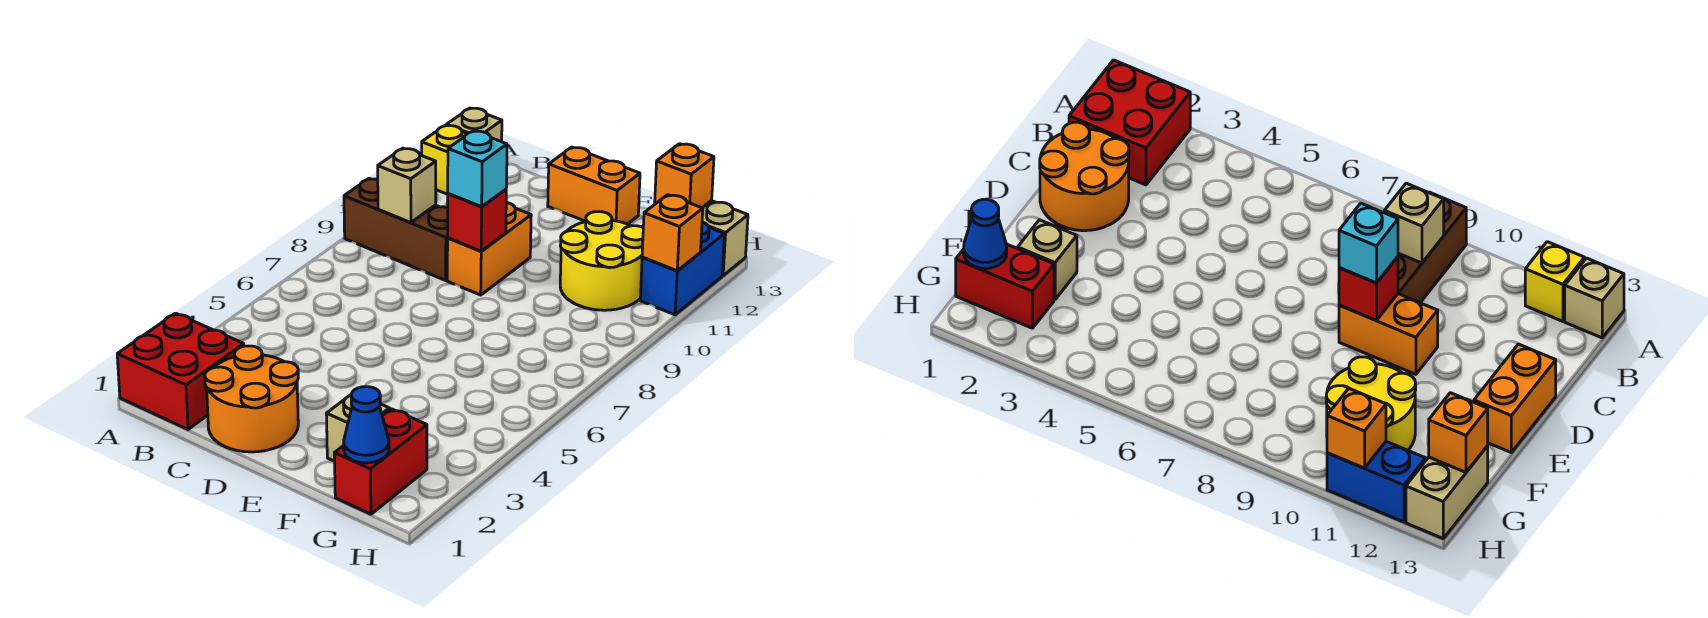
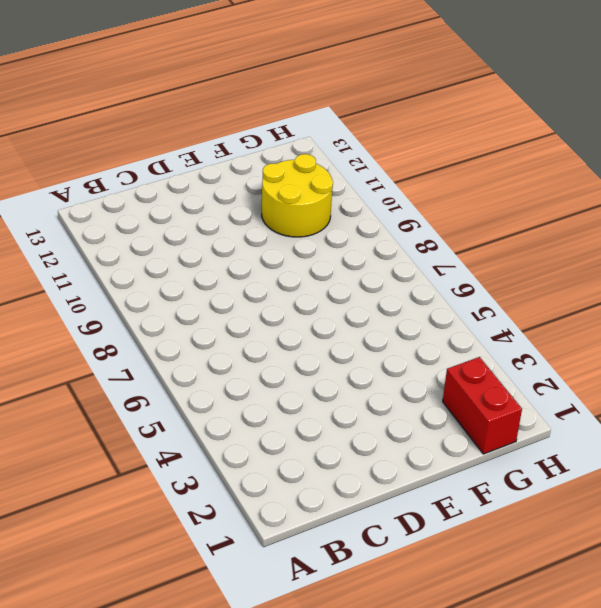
none -> red brick A1:B2 level 1
none -> brown brick A9:C9 level 1
none -> yellow brick A12 level 1

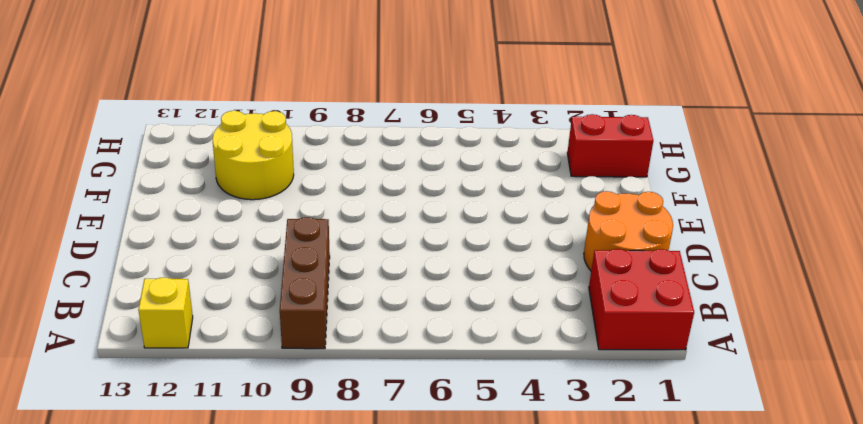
none -> tan brick A13 level 1
none -> orange brick D9:D10 level 1
none -> orange brick D13:E13 level 1

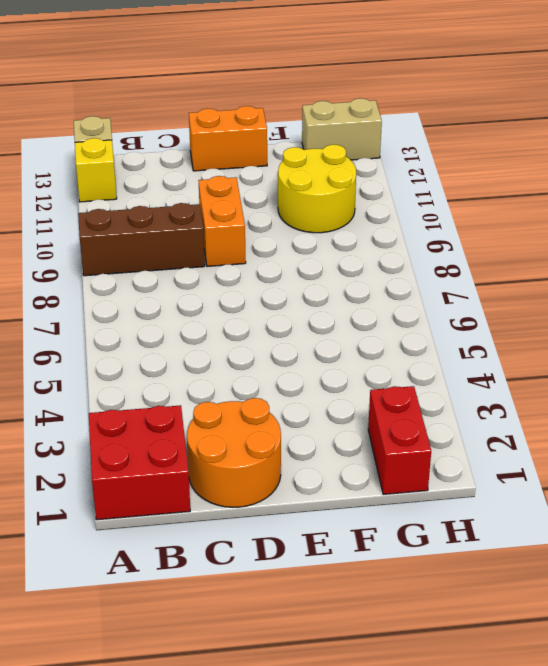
none -> tan brick F2 level 1
none -> blue brick H11:H12 level 1
none -> tan brick B9 level 2

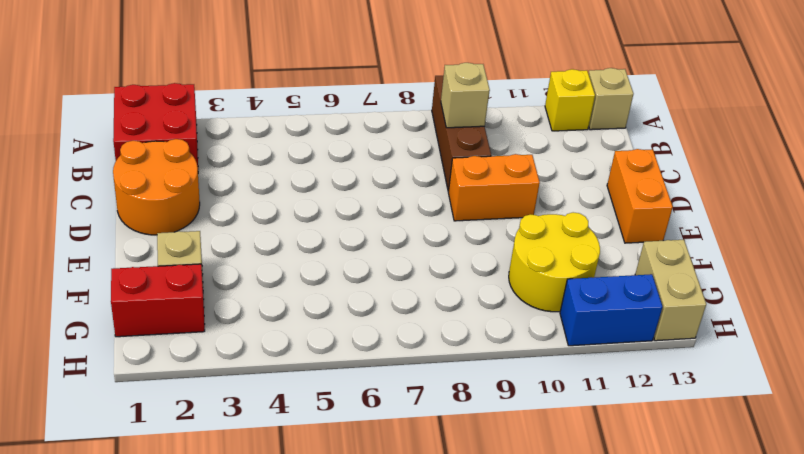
none -> red brick D9 level 2
none -> blue cone G1 level 2
none -> orange brick G13 level 2

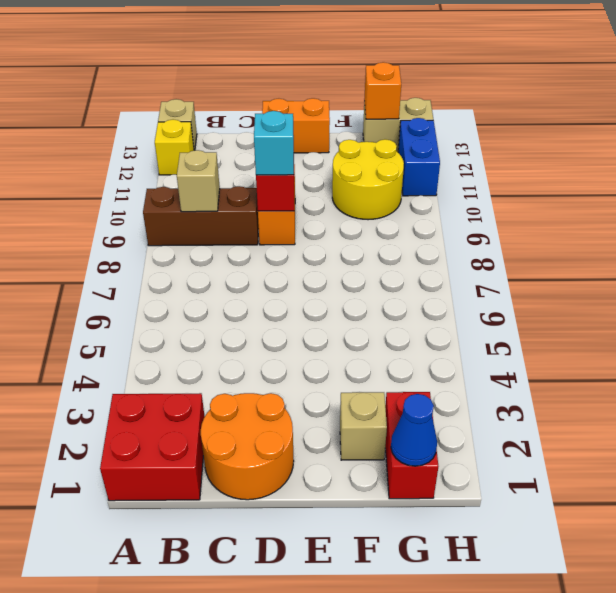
none -> orange brick H11 level 2

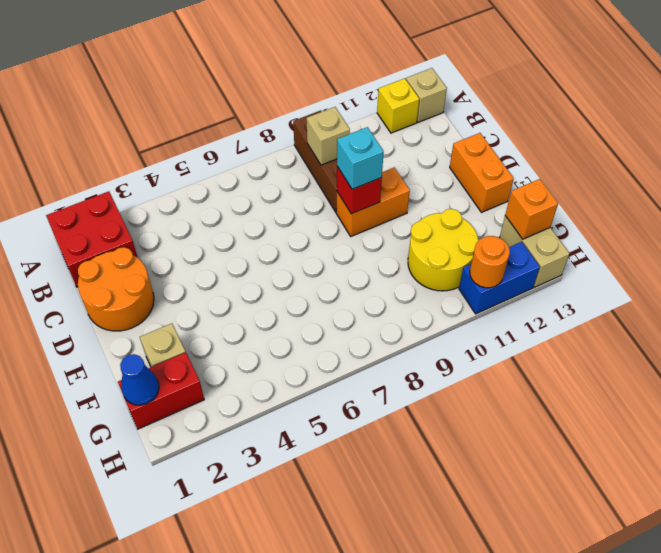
orange round brick H11 level 2 -> orange brick H11 level 2

